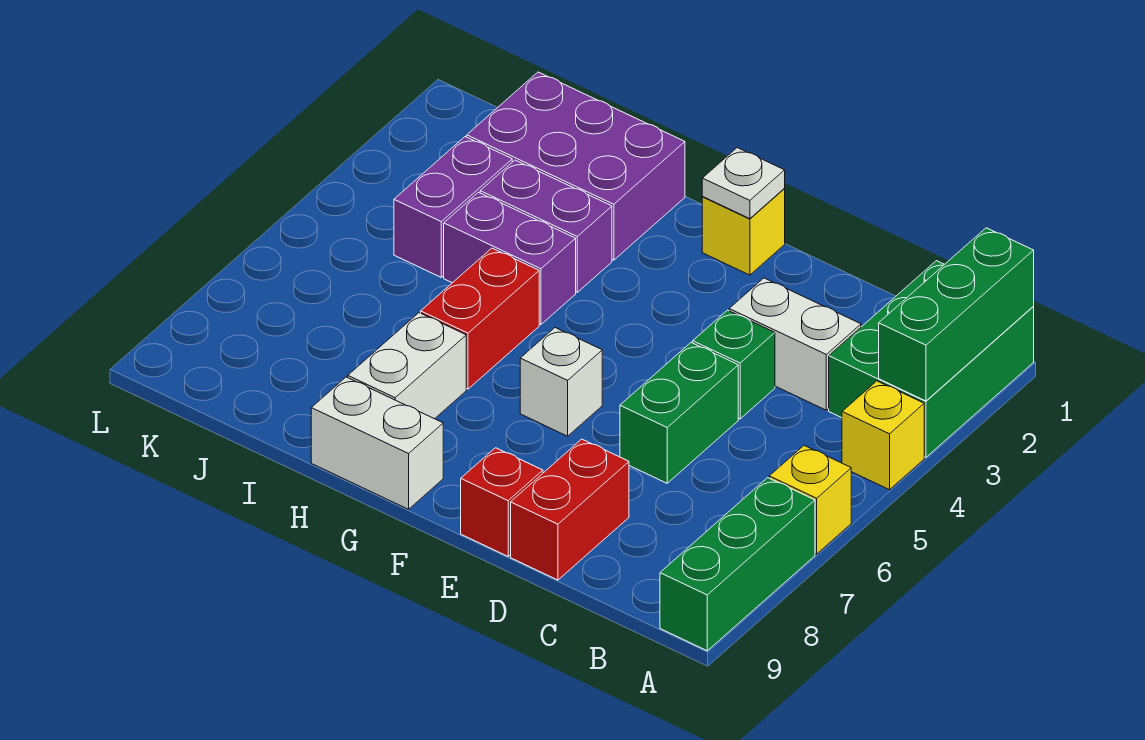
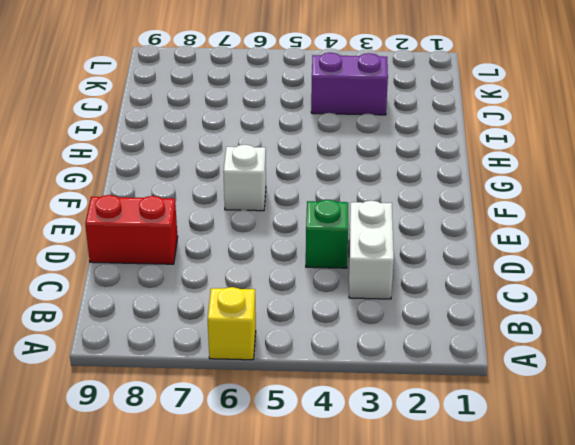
none -> green brick A1:B3 level 1
none -> yellow brick A4 level 1
none -> green brick A7:A9 level 1

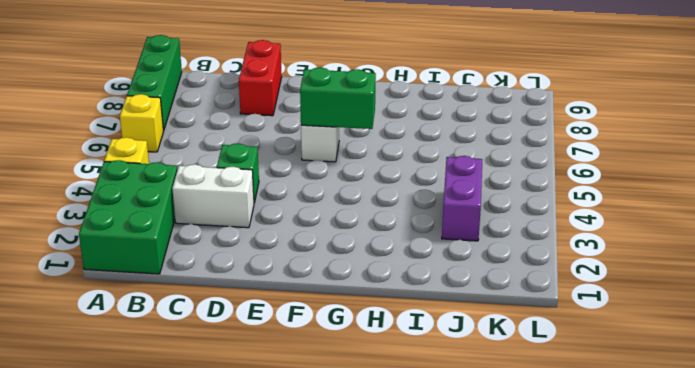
green brick F6:G6 level 2 -> green brick D5:D6 level 1
none -> red brick E9 level 1
none -> yellow brick F1 level 1
none -> white brick G9:H9 level 1

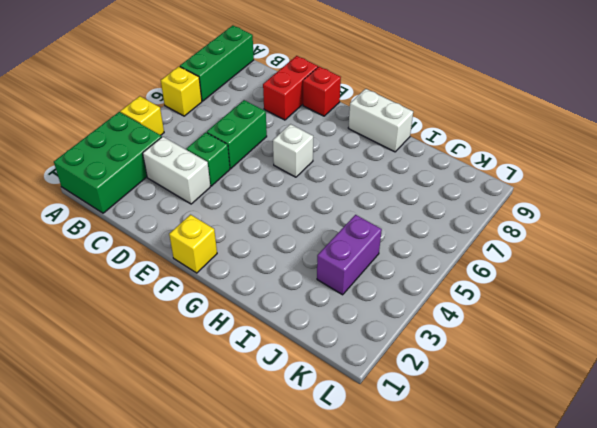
none -> purple brick H1:J2 level 1
none -> purple brick H3:I3 level 1
none -> purple brick H4:I4 level 1

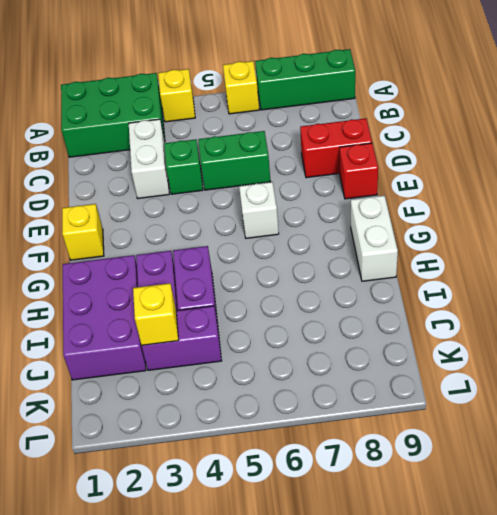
yellow brick J3 level 2 -> none
none -> red brick H5:H6 level 1
none -> white brick H7:H8 level 1
none -> green brick A1:A3 level 2

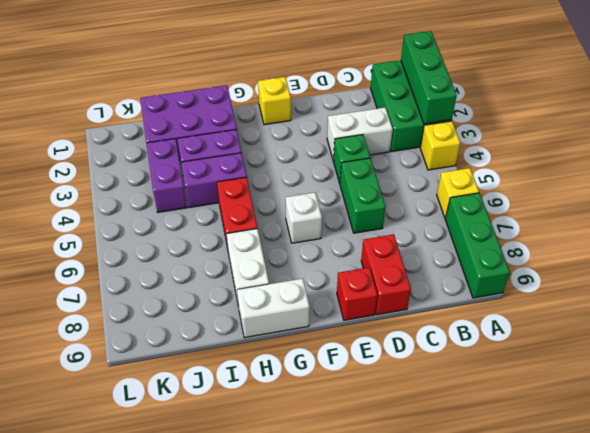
none -> white plate F1 level 2

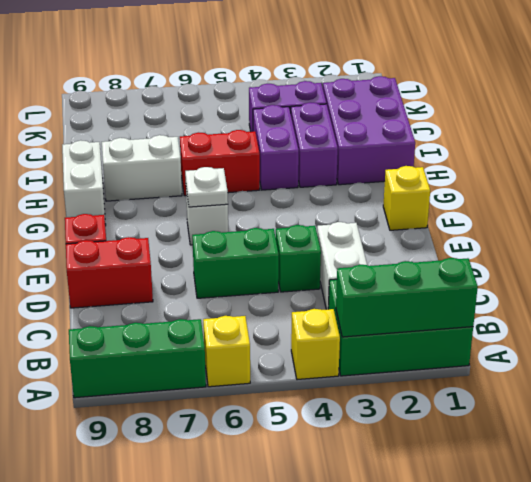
white plate F6 level 2 -> white plate F1 level 2

